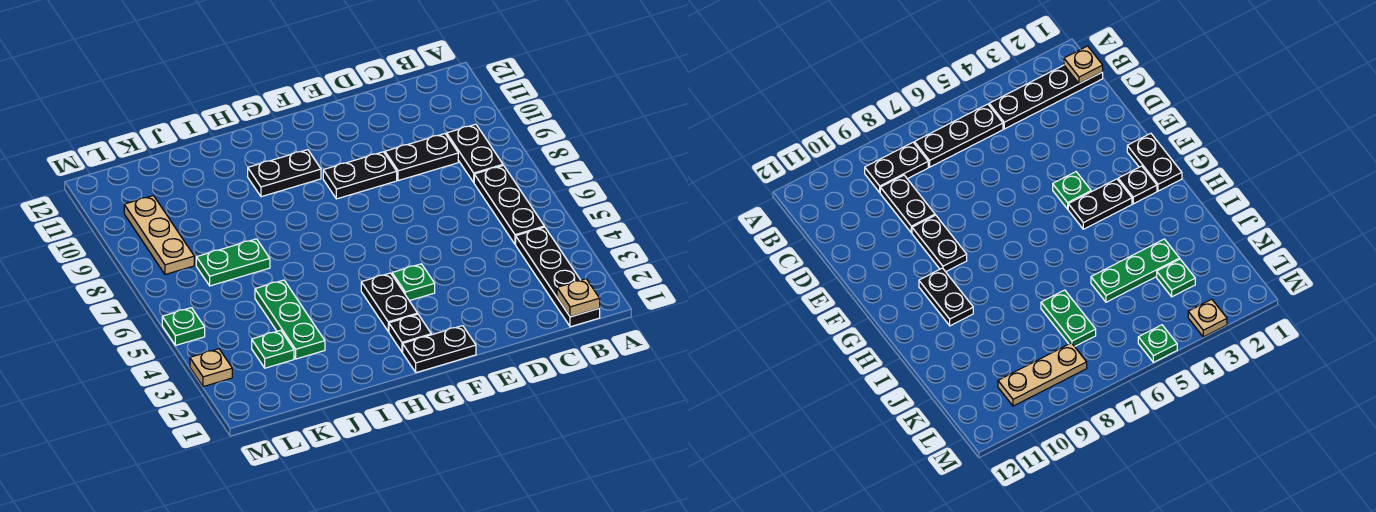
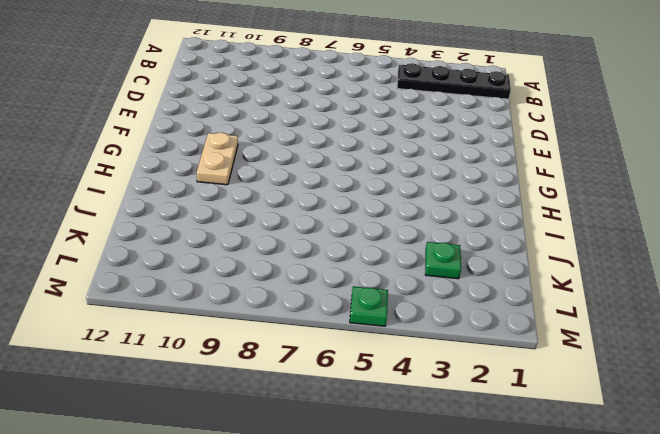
tan plate G10:H10 level 1 -> black plate G10:H10 level 1
none -> black plate B5:B7 level 1
none -> black plate B8:B9 level 1
none -> black plate C9:D9 level 1

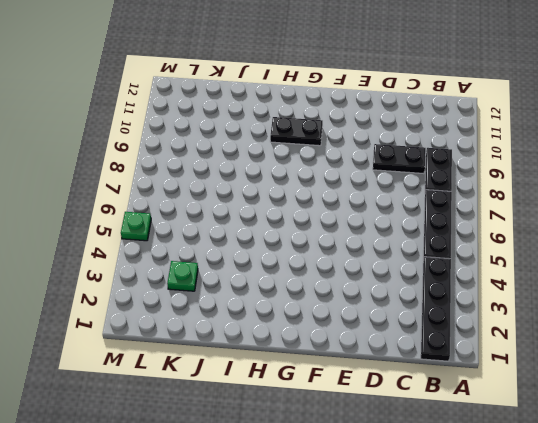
none -> black plate E9:F9 level 1
none -> black plate F1:G1 level 1
none -> green plate F4 level 1

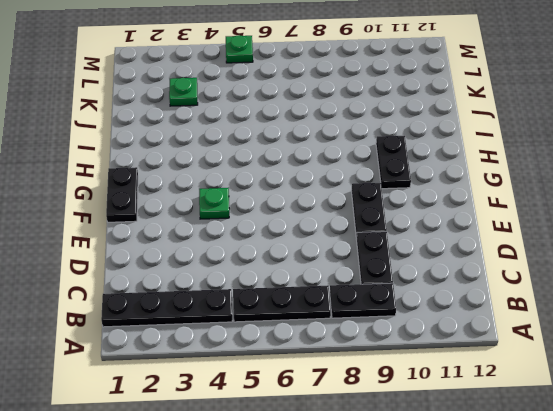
none -> black plate G2 level 1
none -> black plate G3:G4 level 1
none -> green plate J3:J5 level 1

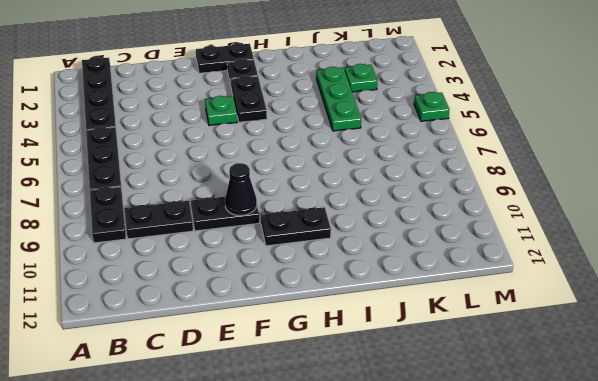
black cone F9 level 2 -> none
none -> green plate J7:K7 level 1
none -> tan plate L8:L10 level 1
none -> tan plate M3 level 1

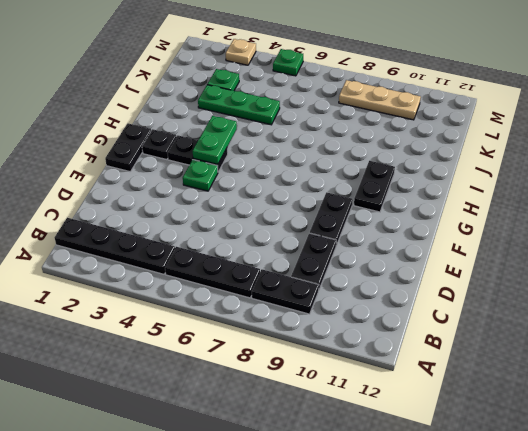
green plate G4:H4 level 2 -> green plate J7:K7 level 1
none -> tan plate B1 level 2

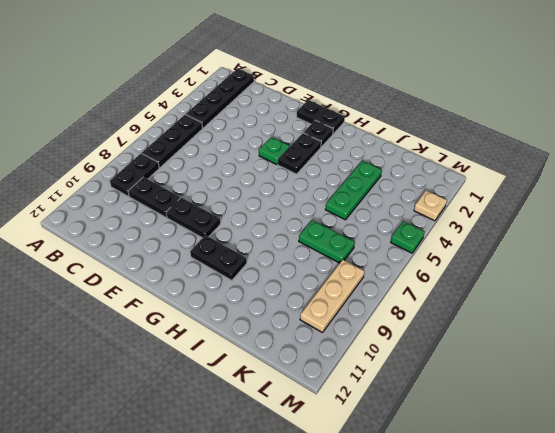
none -> green plate K3 level 1
none -> tan plate B1 level 2

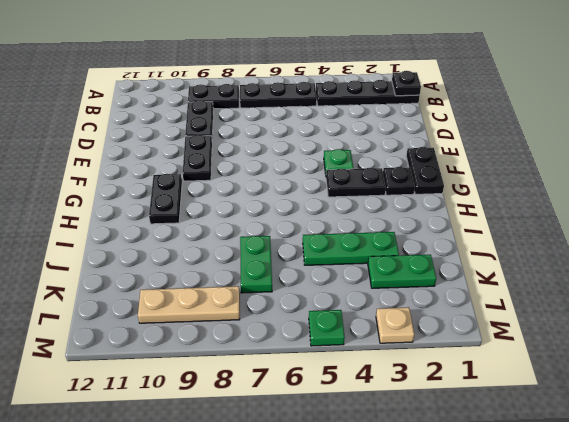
black plate B1 level 2 -> tan plate B1 level 2
green plate K2:K3 level 1 -> green plate K3 level 1

